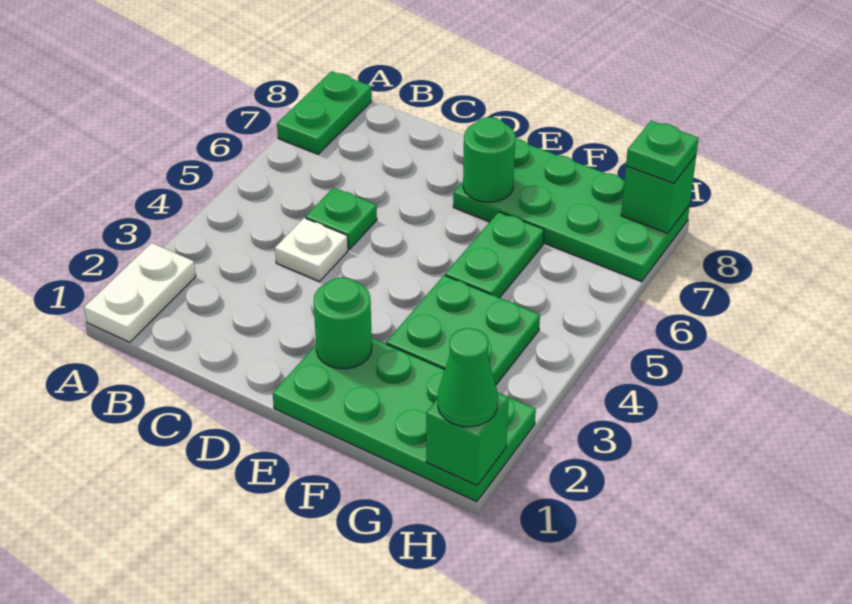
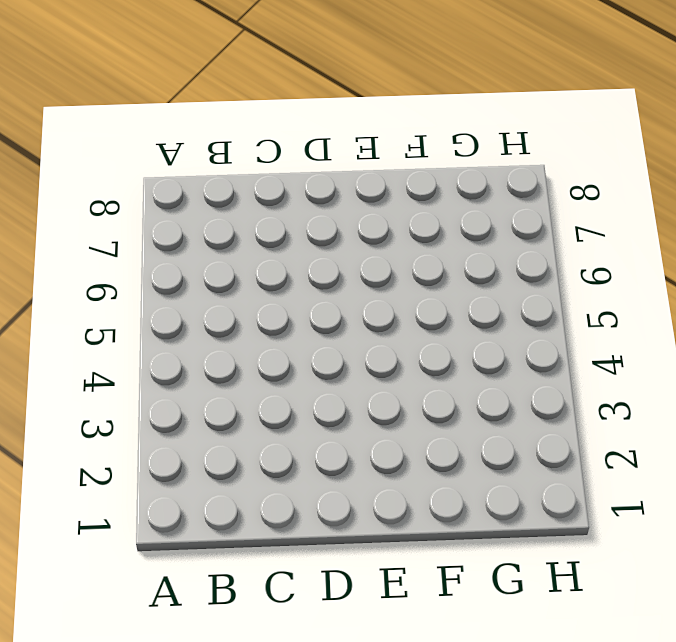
none -> white plate A1:A2 level 1
none -> green plate A7:A8 level 1
none -> white plate C4 level 1

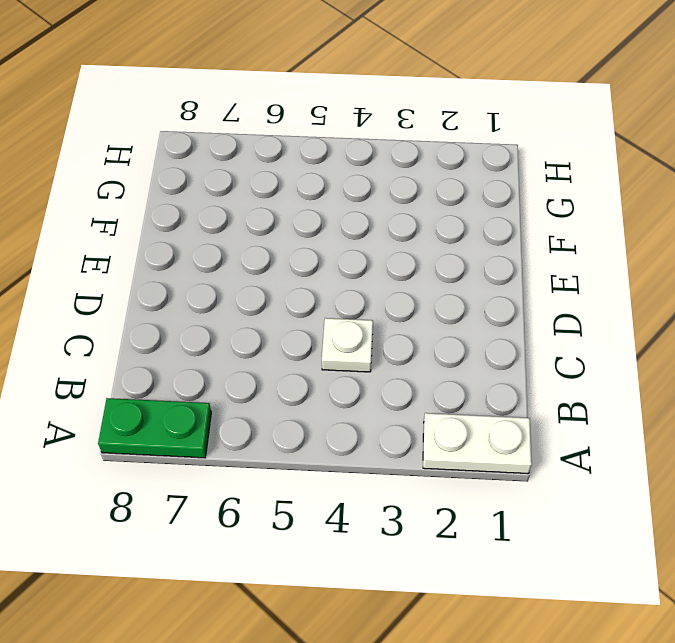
none -> green plate C5 level 1
none -> green plate E1:H2 level 1
none -> green plate E7:H8 level 1

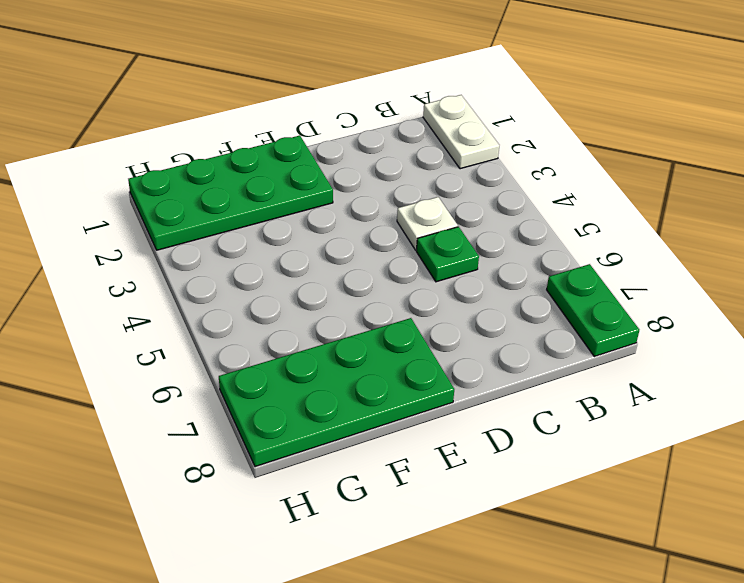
none -> green plate F3:G4 level 1
none -> green plate F5:F6 level 1
none -> green round brick E2 level 2

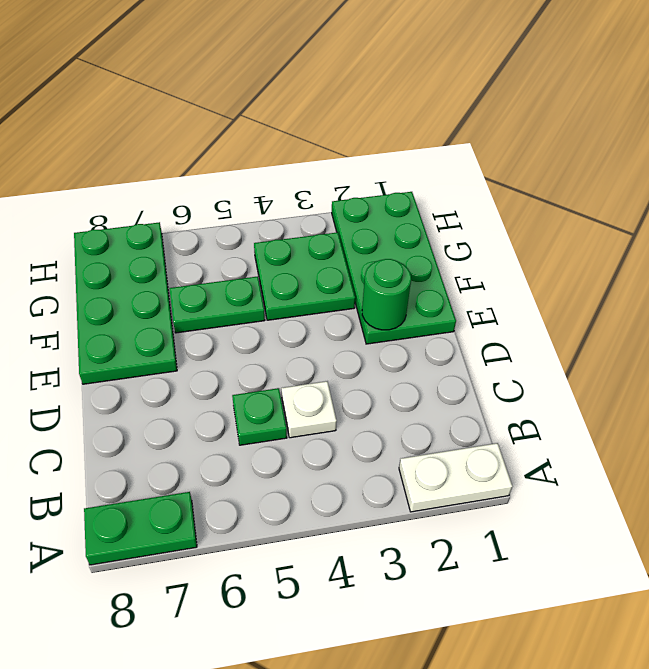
none -> green round brick E7 level 2
none -> green brick H1 level 2
none -> green brick H8 level 2

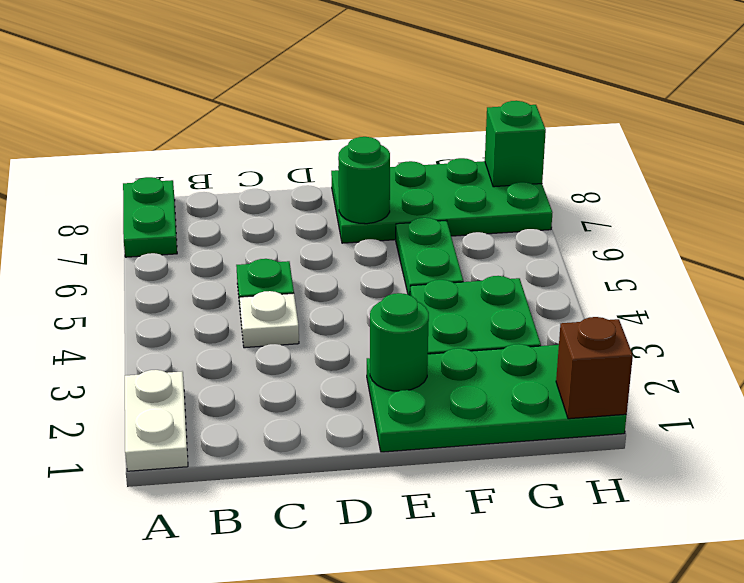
brown brick H1 level 2 -> green brick H1 level 2
none -> green cone H1 level 3
none -> green plate H8 level 3

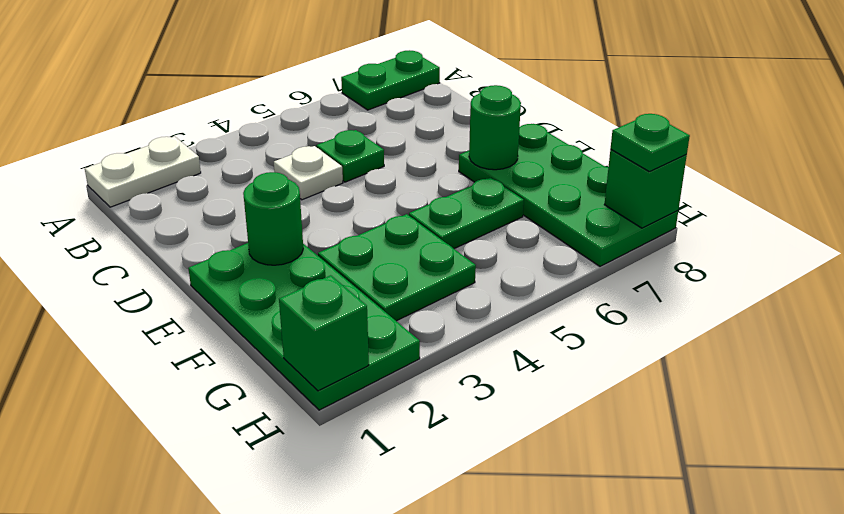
none -> green cone H1 level 3

